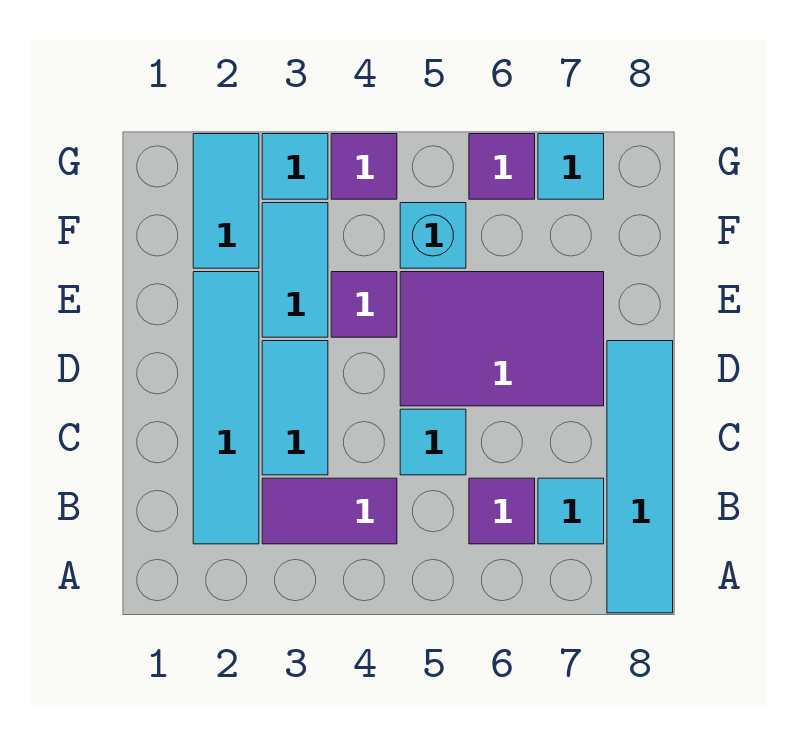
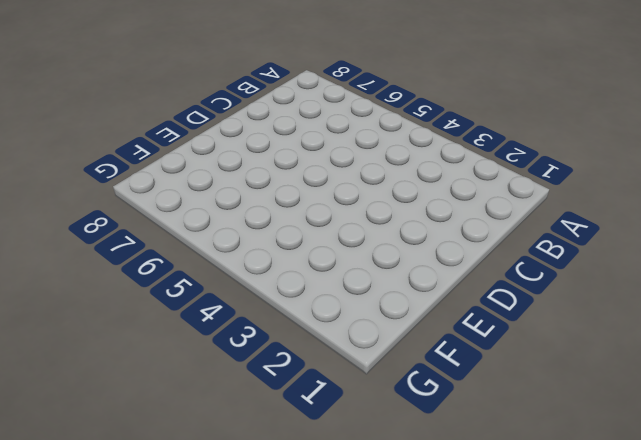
none -> cyan tile A8:D8 level 1
none -> cyan tile B2:E2 level 1
none -> purple tile B3:B4 level 1

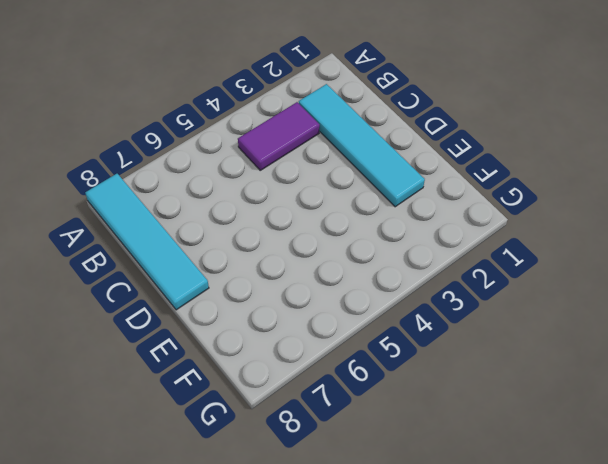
none -> purple tile B6 level 1
none -> cyan tile B7 level 1
none -> cyan tile C3:D3 level 1

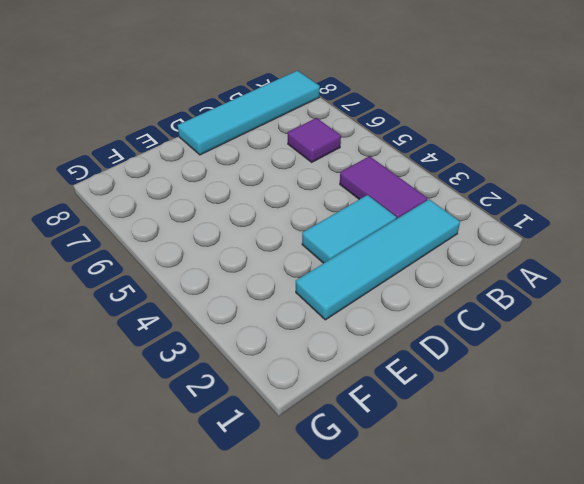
none -> cyan tile B7 level 1
none -> cyan tile C5 level 1
none -> purple tile D5:E7 level 1

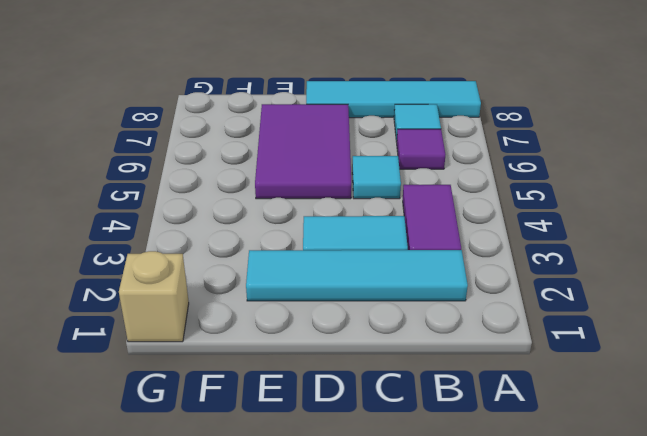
tan brick G1 level 1 -> none
none -> cyan tile E3:F3 level 1
none -> purple tile E4 level 1
none -> cyan tile F2:G2 level 1

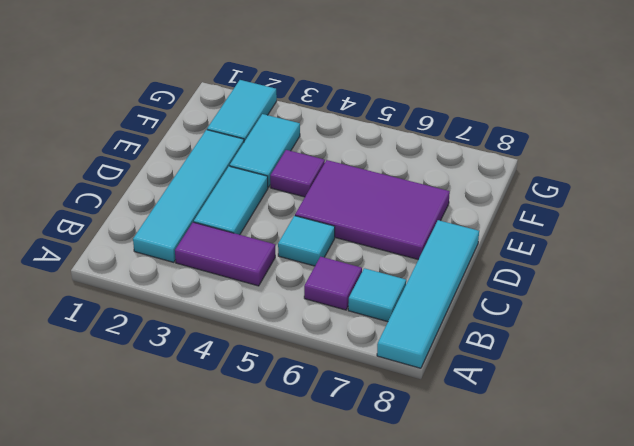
none -> cyan brick F5 level 1
none -> cyan tile G3 level 1
none -> purple tile G4 level 1

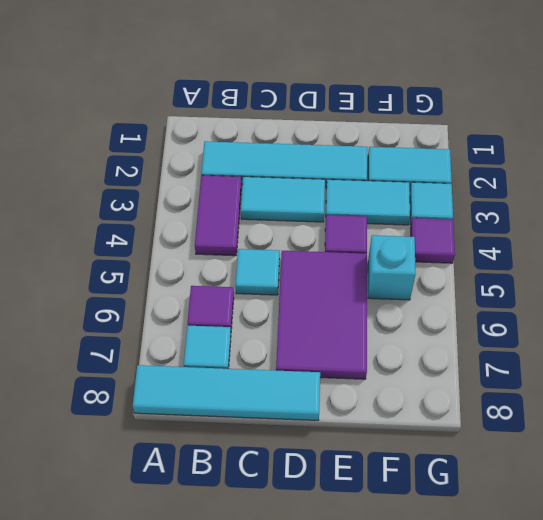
none -> purple tile G6 level 1
none -> cyan tile G7 level 1

